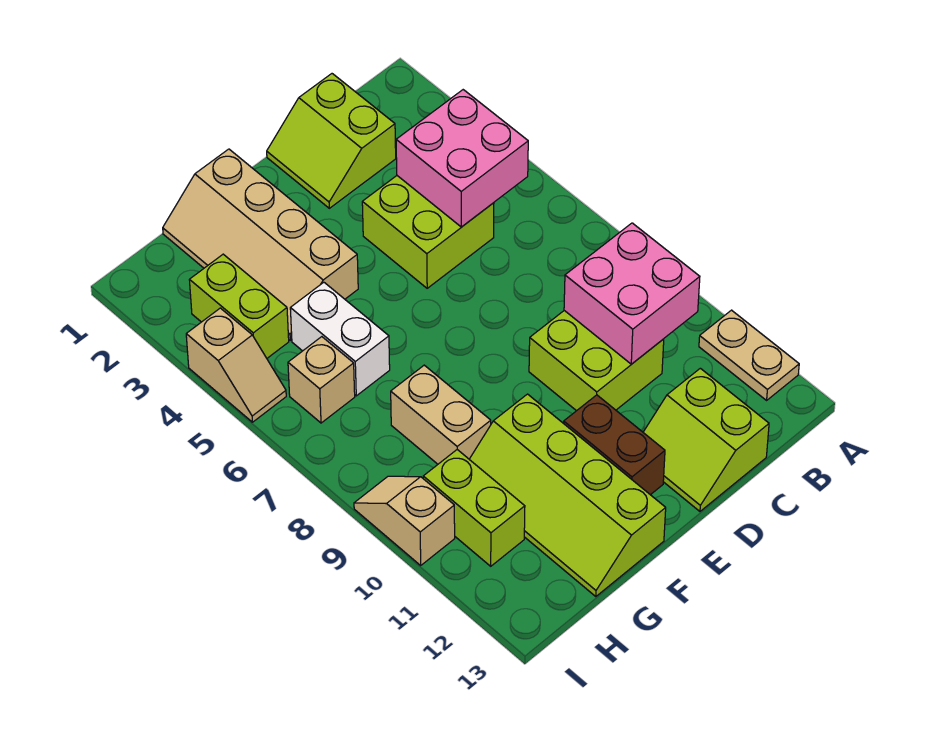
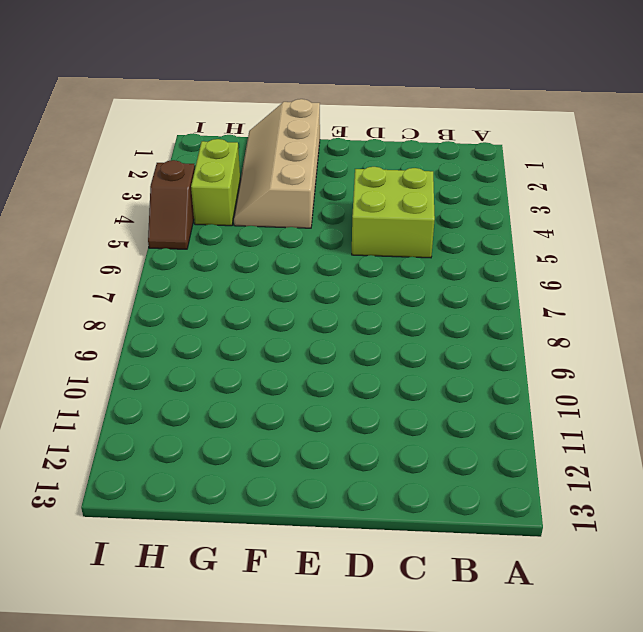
brown slope I4:I5 level 1 top 4 -> tan slope I4:I5 level 1 top 4
none -> tan plate A11:A12 level 1
none -> lime slope C1:D2 level 1 top C
none -> lime brick C9:D10 level 1

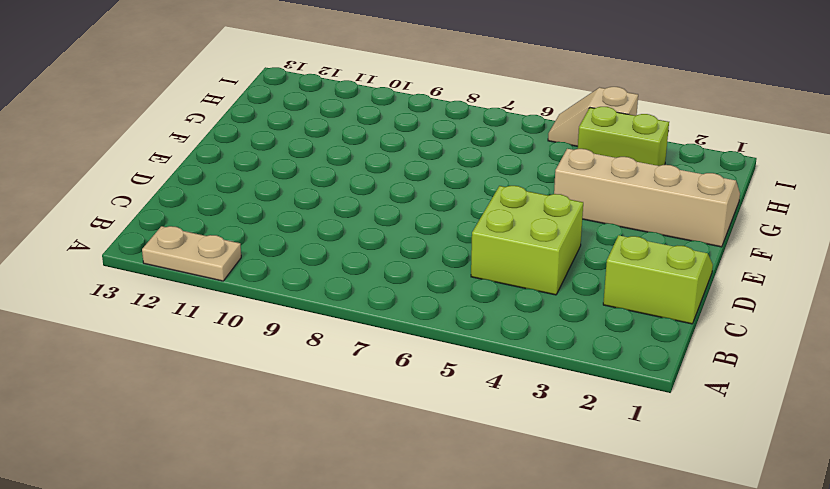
none -> lime brick C9:D10 level 1
none -> lime slope C12:D13 level 1 top C
none -> brown brick E11:E12 level 1

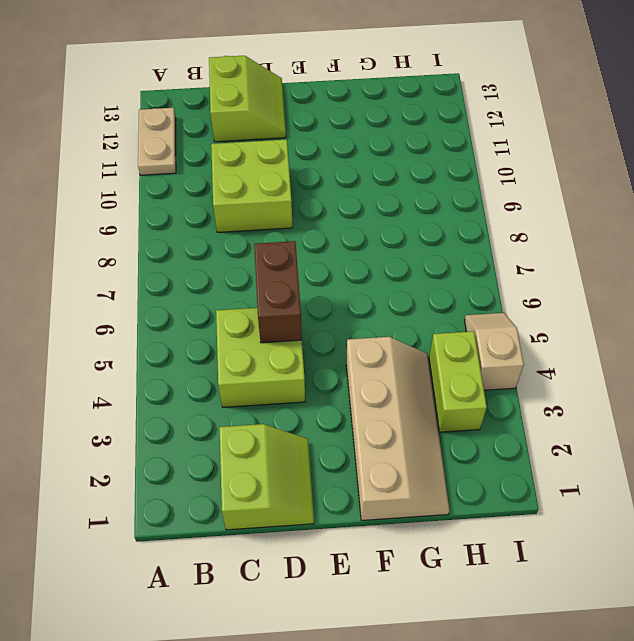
brown brick D5:D6 level 2 -> brown brick E11:E12 level 1
none -> lime slope F10:G13 level 1 top F
none -> white brick G5:G6 level 1
none -> tan brick G8:G9 level 1

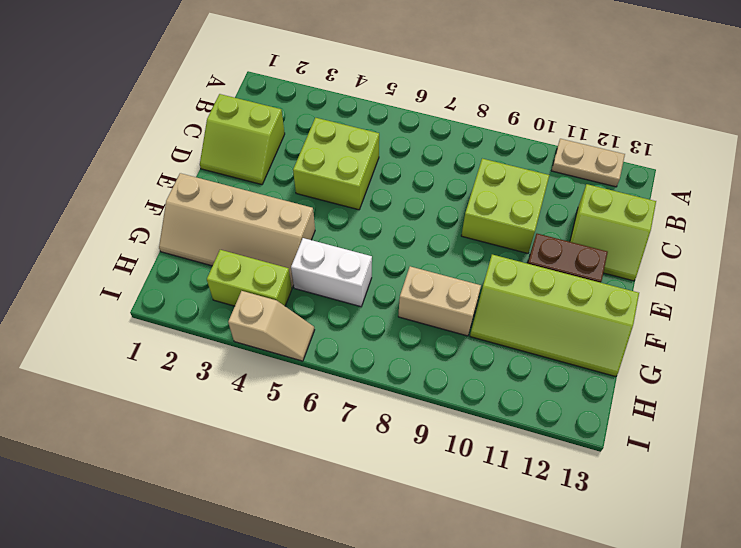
none -> tan brick H6 level 1
none -> lime brick H10:H11 level 1
none -> tan slope I9:I10 level 1 top 10

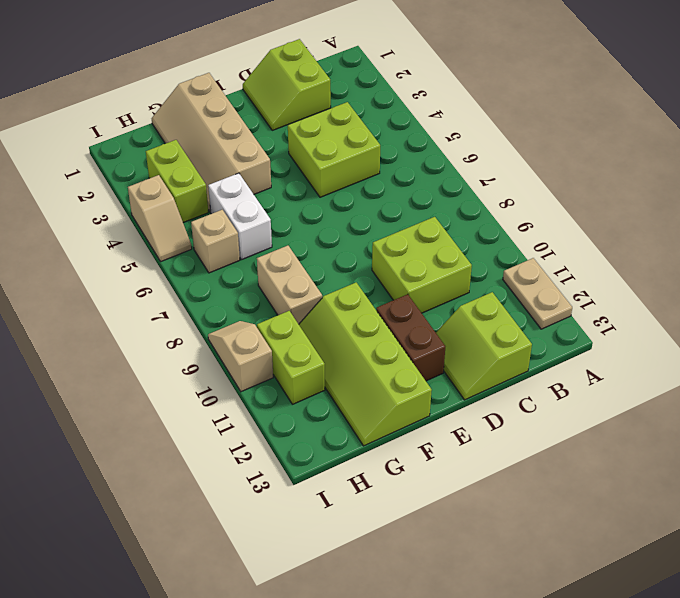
none -> pink brick B4:C5 level 2
none -> pink brick B9:C10 level 2

